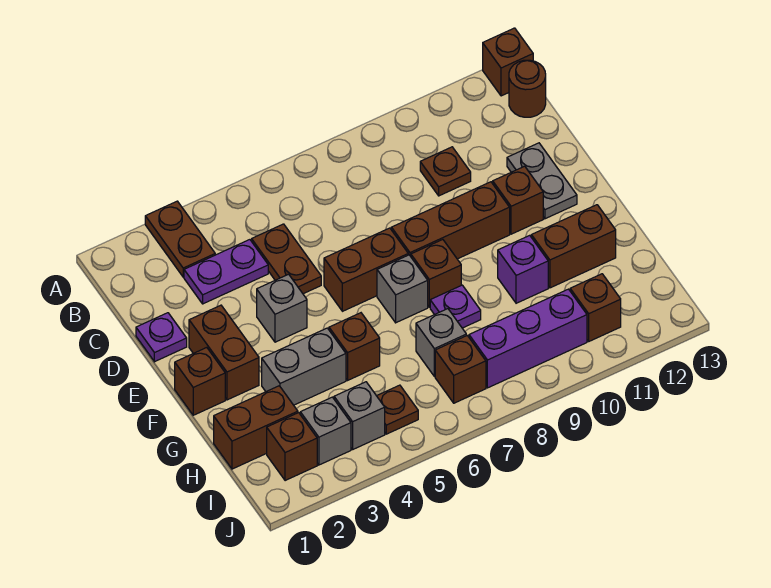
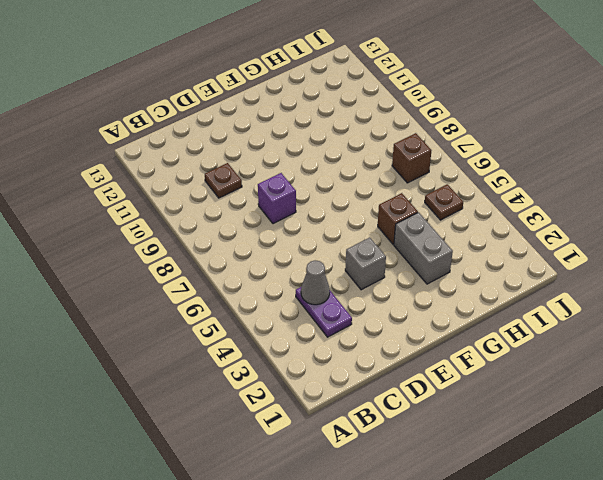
grey cone C4 level 2 -> none
purple brick D8 level 1 -> purple brick G10 level 1
none -> brown plate A3:B3 level 1
none -> brown brick A13 level 1
none -> brown round brick B13 level 1
none -> brown plate C5:D5 level 1

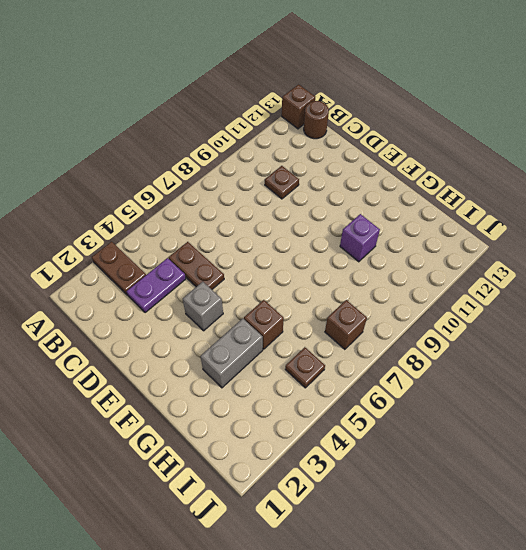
none -> purple plate D1 level 1
none -> grey plate D12:E12 level 1
none -> brown brick E2:F2 level 1
none -> brown brick E6:E7 level 1

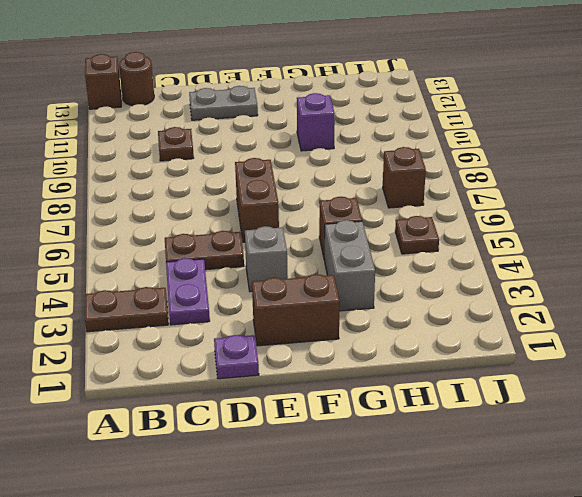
none -> brown brick E8:E10 level 1
none -> brown brick E11 level 1
none -> brown brick F1 level 1
none -> grey brick F7 level 1

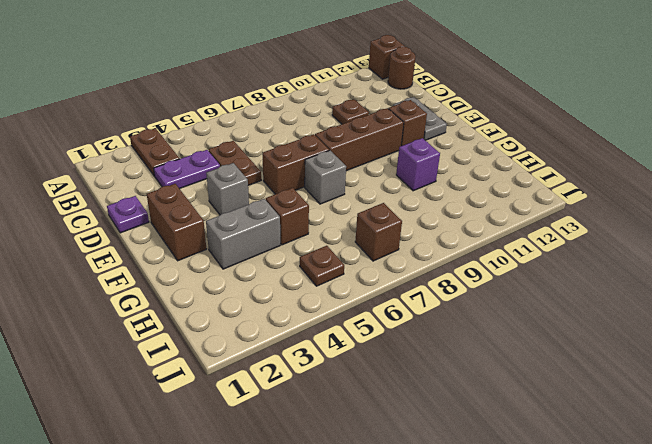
none -> brown brick F1 level 1
none -> brown brick F8 level 1
none -> purple plate G8 level 1
none -> brown brick G11:G12 level 1

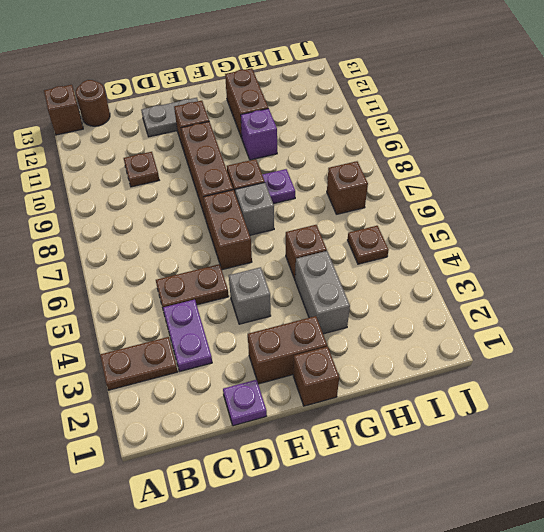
none -> brown brick H1:H2 level 1
none -> grey brick H7 level 1
none -> brown brick I2 level 1
none -> grey brick I3 level 1

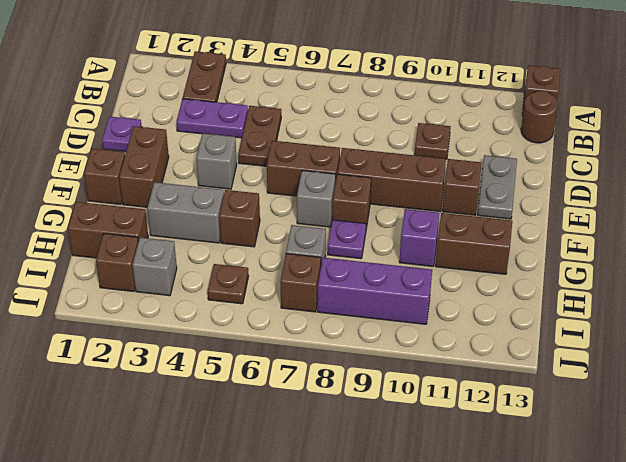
none -> grey brick I4 level 1
none -> brown brick I11 level 1

